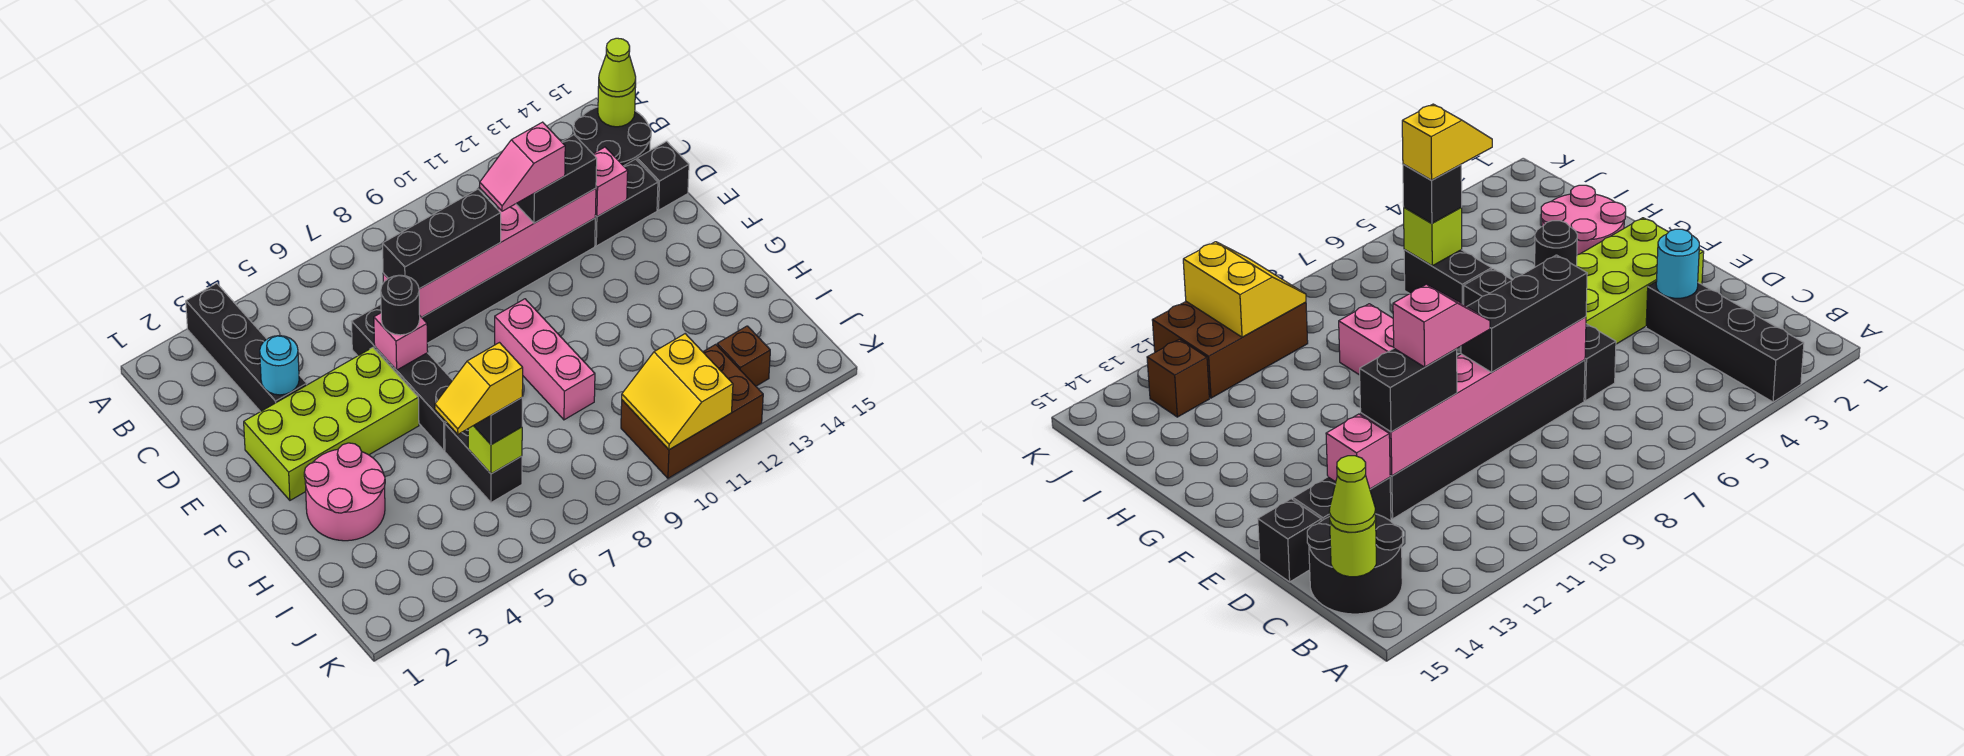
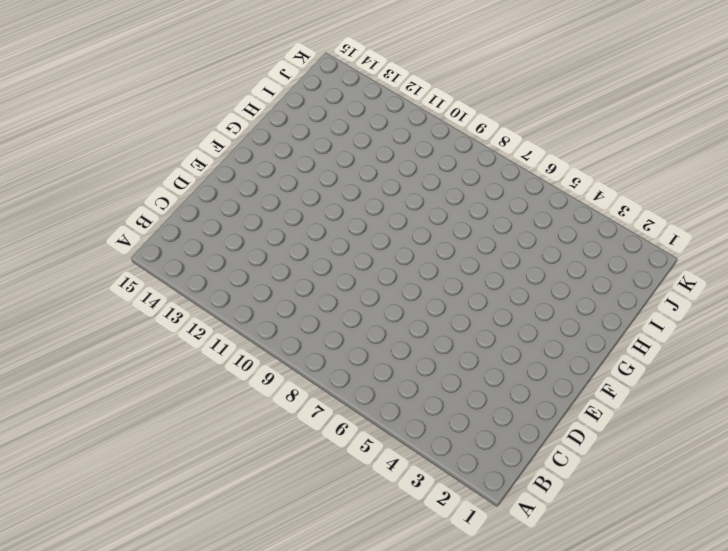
none -> black brick A3:D3 level 1
none -> black round brick B14:C15 level 1
none -> black brick D6:G6 level 1

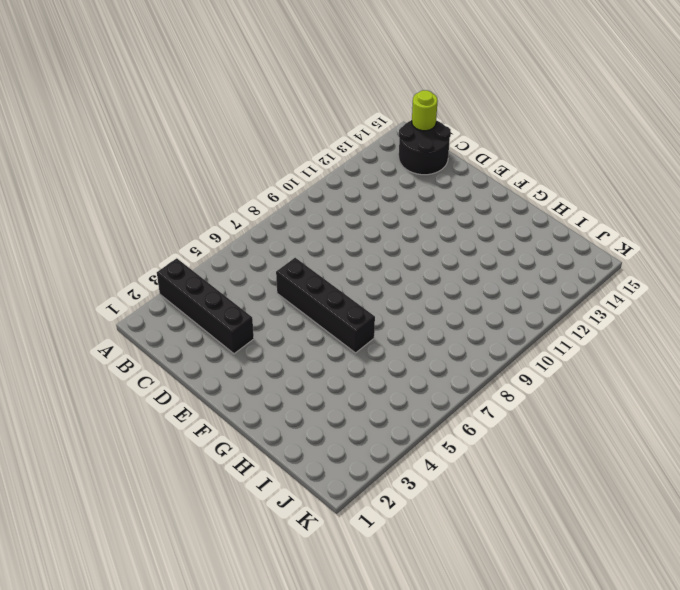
none -> black brick D7:D12 level 1
none -> black brick D13:D14 level 1
none -> black brick D15 level 1

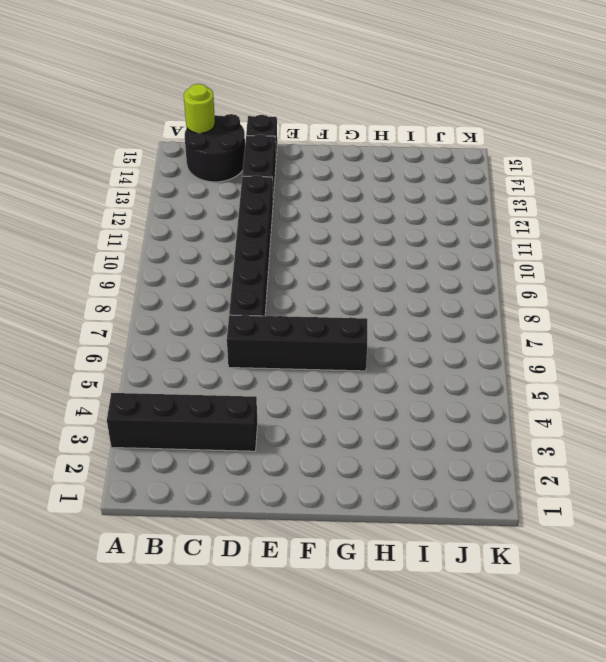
none -> lime brick E2:F5 level 1
none -> pink brick F9:H9 level 1
none -> pink round brick G2:H3 level 1

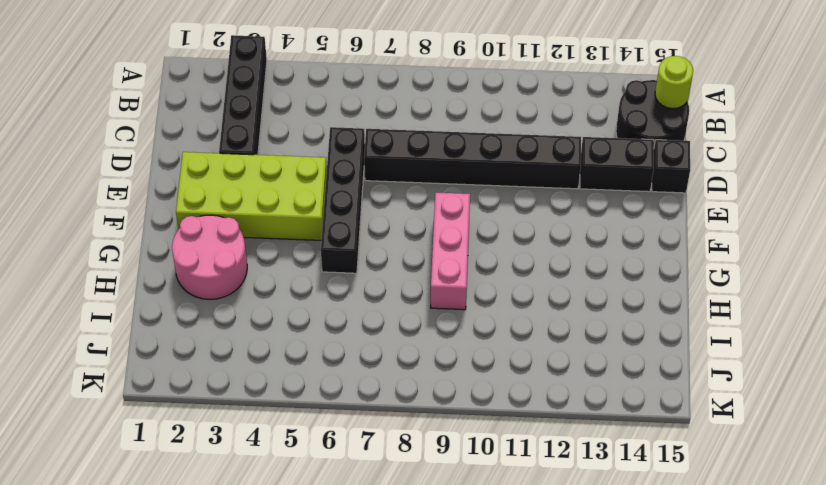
none -> black brick H6:I6 level 1
none -> brown brick J10:K12 level 1
none -> brown brick J13 level 1

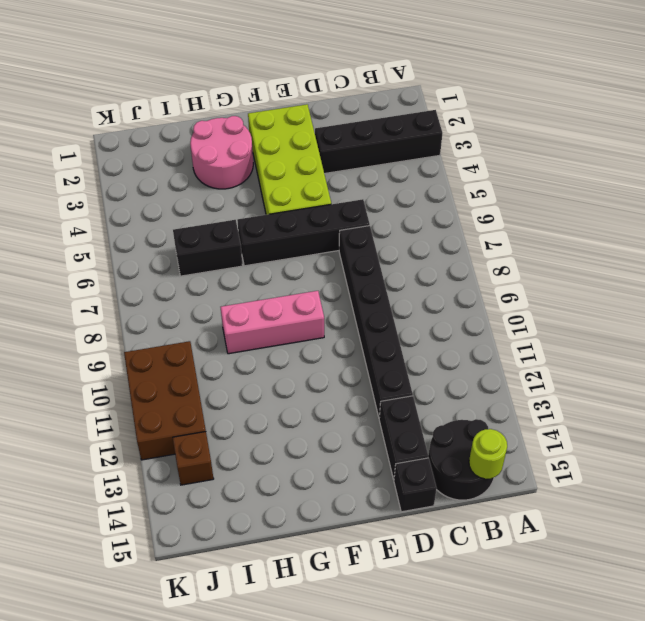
none -> cyan round brick D3 level 2
none -> pink brick D7:D12 level 2
none -> pink brick D13 level 2

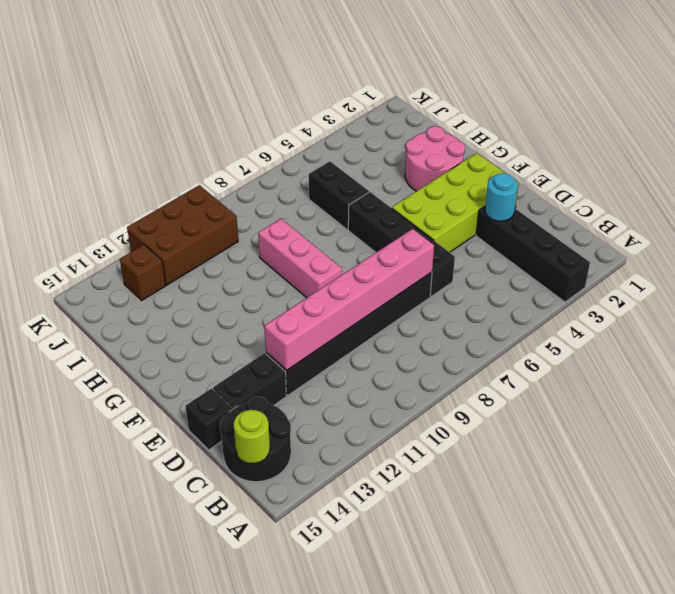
none -> pink brick D13 level 2
none -> pink brick E6 level 2
none -> lime brick I6 level 2

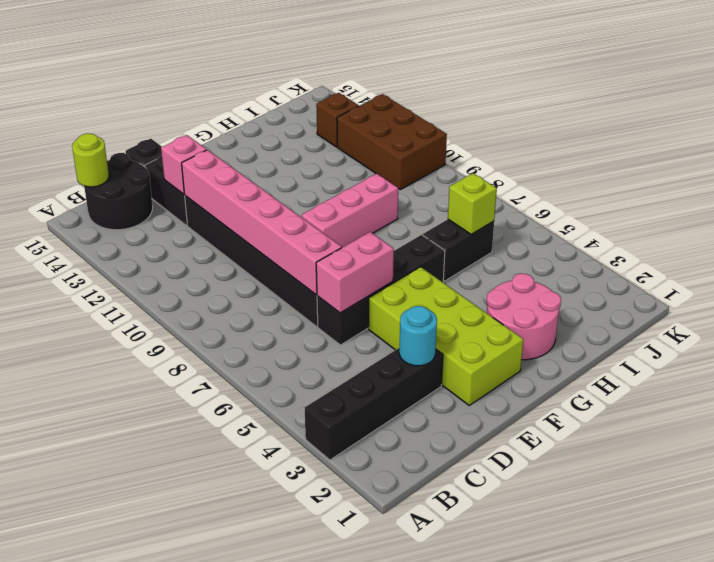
pink brick D6:E6 level 2 -> pink brick E6 level 2
none -> yellow slope J10:K11 level 2 top 11
none -> lime cone B15 level 3
none -> black brick D7:D9 level 3

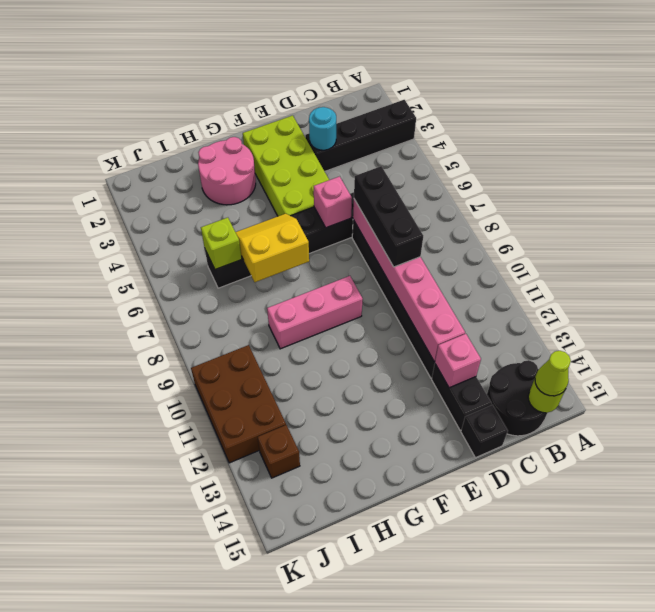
yellow slope G6:H7 level 2 top 7 -> yellow slope J10:K11 level 2 top 11
none -> black brick D11:D12 level 3
none -> black round brick E6 level 3
none -> black brick I6 level 3

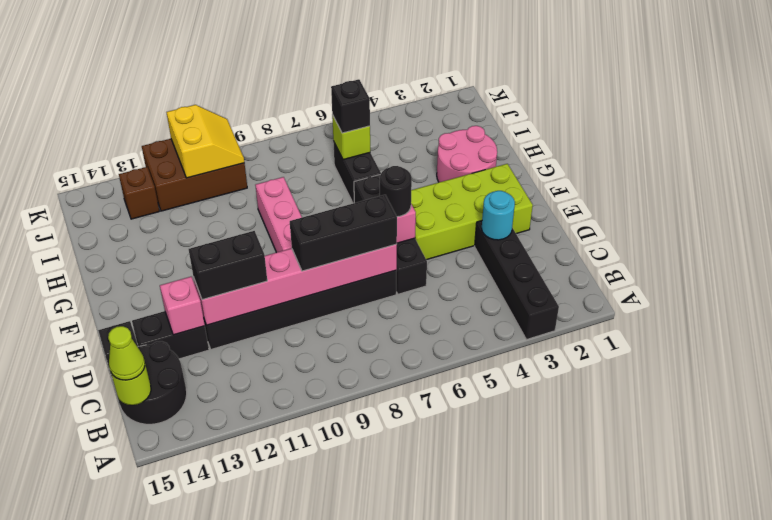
none -> pink slope D10:D11 level 4 top 11
none -> yellow slope I5:I6 level 4 top 6

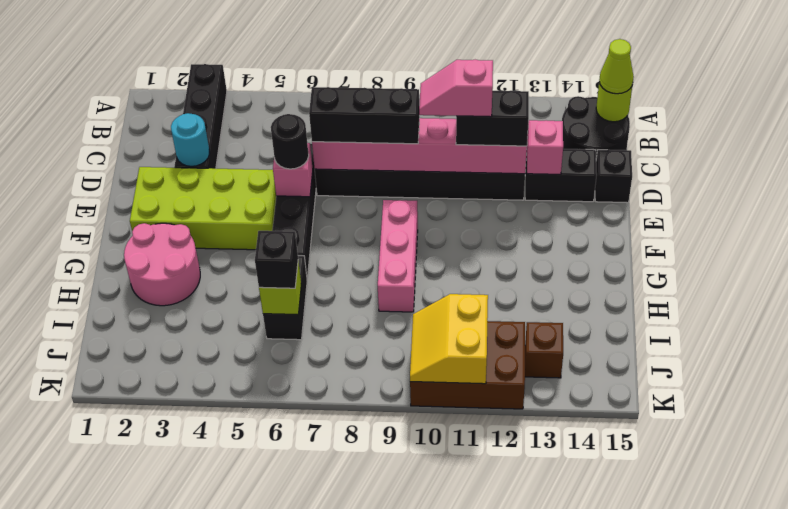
none -> yellow slope I5:I6 level 4 top 6

